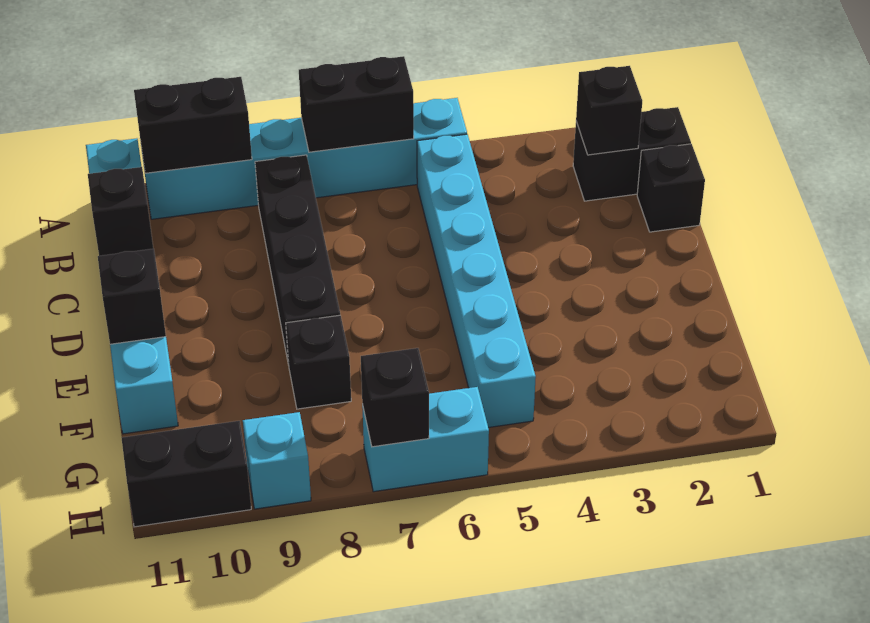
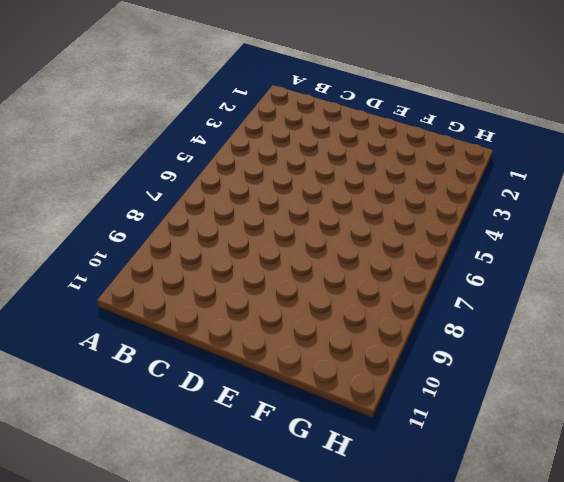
none -> cyan brick A5:A10 level 1
none -> cyan brick A11:F11 level 1
none -> black brick B1:B2 level 1

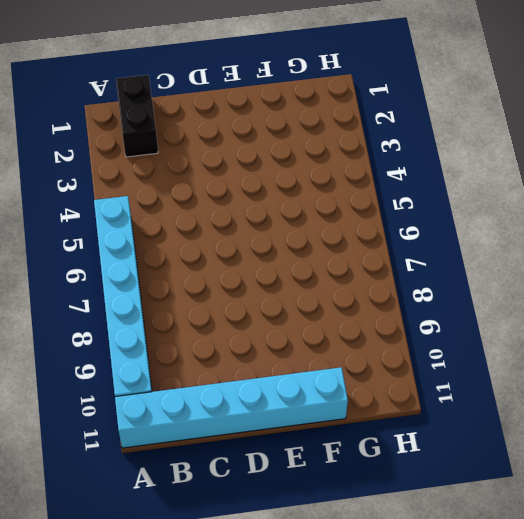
none -> cyan brick B5:G5 level 1
none -> black brick B8:E8 level 1
none -> black brick C1 level 1

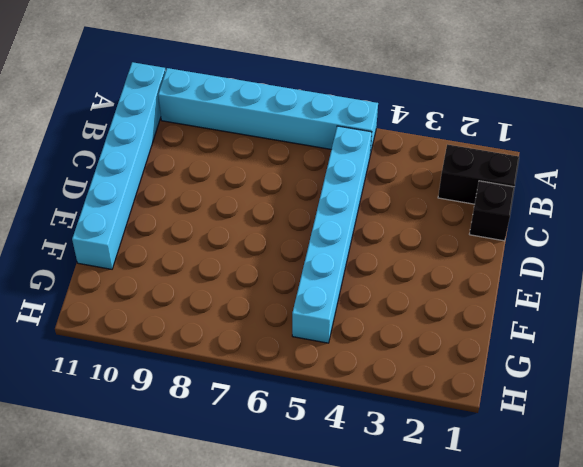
none -> black brick B8:E8 level 1
none -> black brick F8 level 1
none -> cyan brick H6:H7 level 1

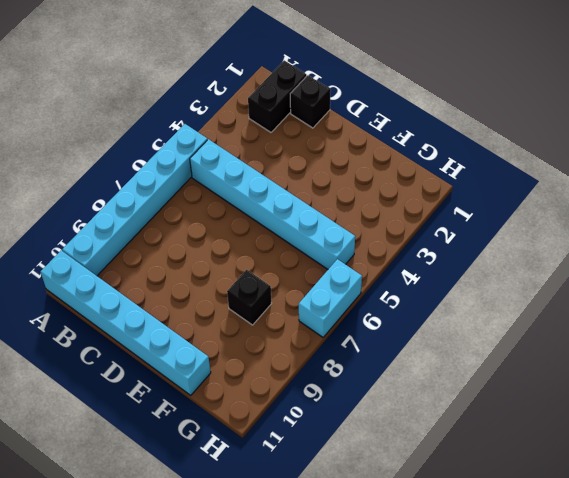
none -> black brick B8:E8 level 1
none -> cyan brick H9 level 1
none -> black brick H10:H11 level 1

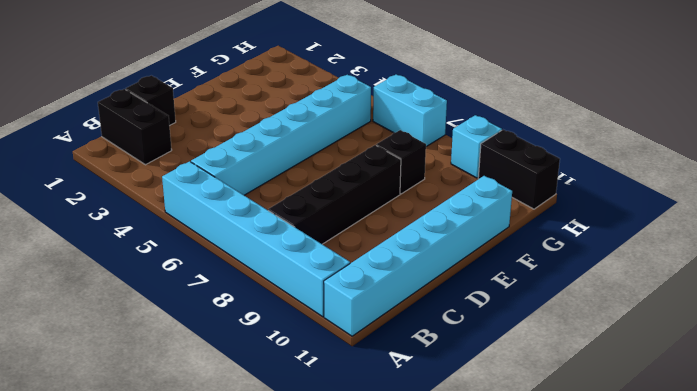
none -> black brick A6:A7 level 2
none -> black brick A9:A10 level 2
none -> black brick B2 level 2

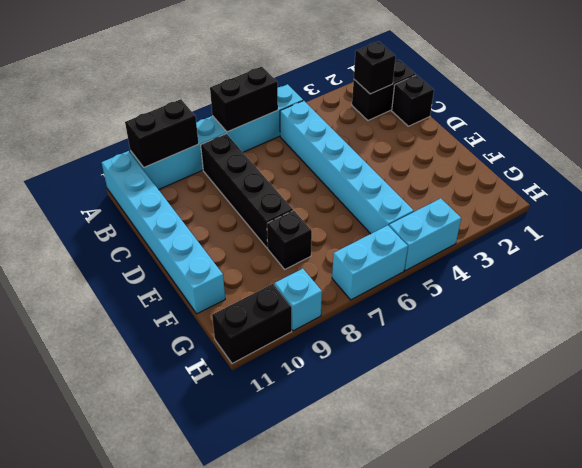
cyan brick H4:H5 level 1 -> none
none -> black brick C11 level 2
none -> black brick E11 level 2
none -> black brick H7 level 2

